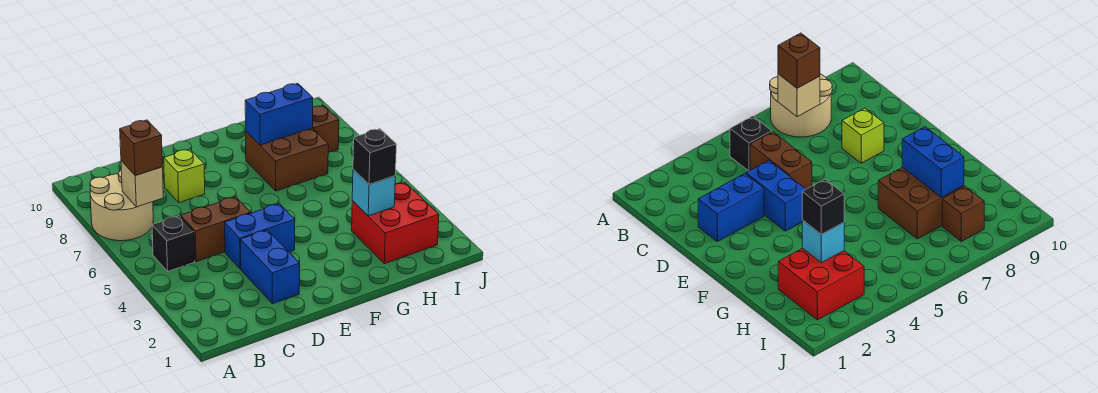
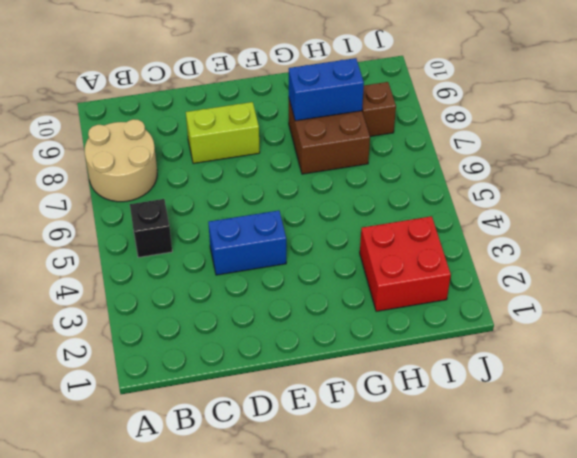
lime brick D8:E8 level 1 -> lime brick D8 level 1
none -> brown brick C5:D5 level 1
none -> blue brick D2:D3 level 1
none -> tan brick B7 level 2

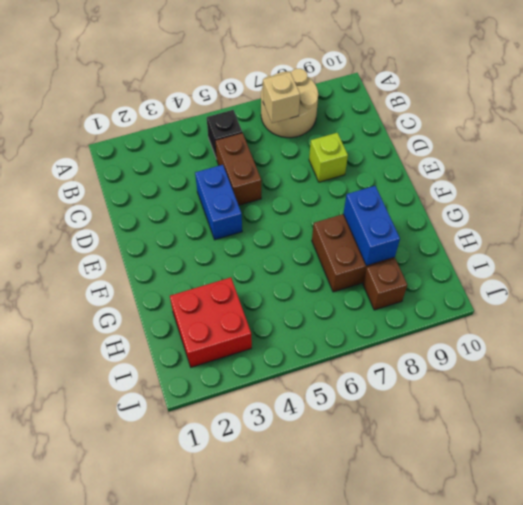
none -> blue brick D2:D3 level 1
none -> cyan brick H3 level 2
none -> brown brick B7 level 3

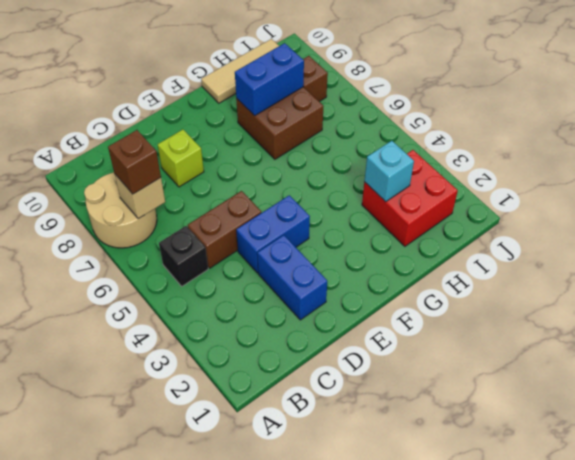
tan tile G10:I10 level 1 -> none
none -> black brick H3 level 3

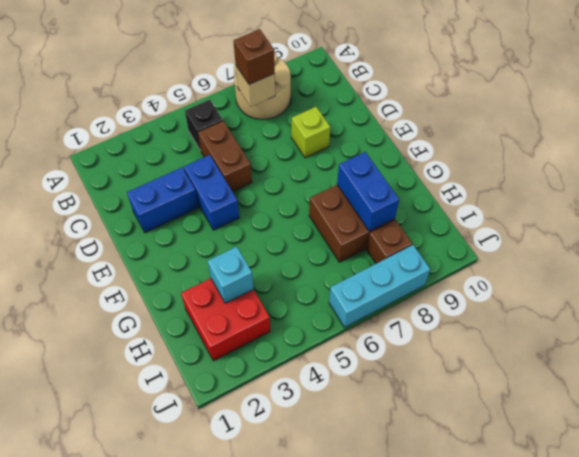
cyan brick J6:J8 level 1 -> none
none -> black brick H3 level 3

